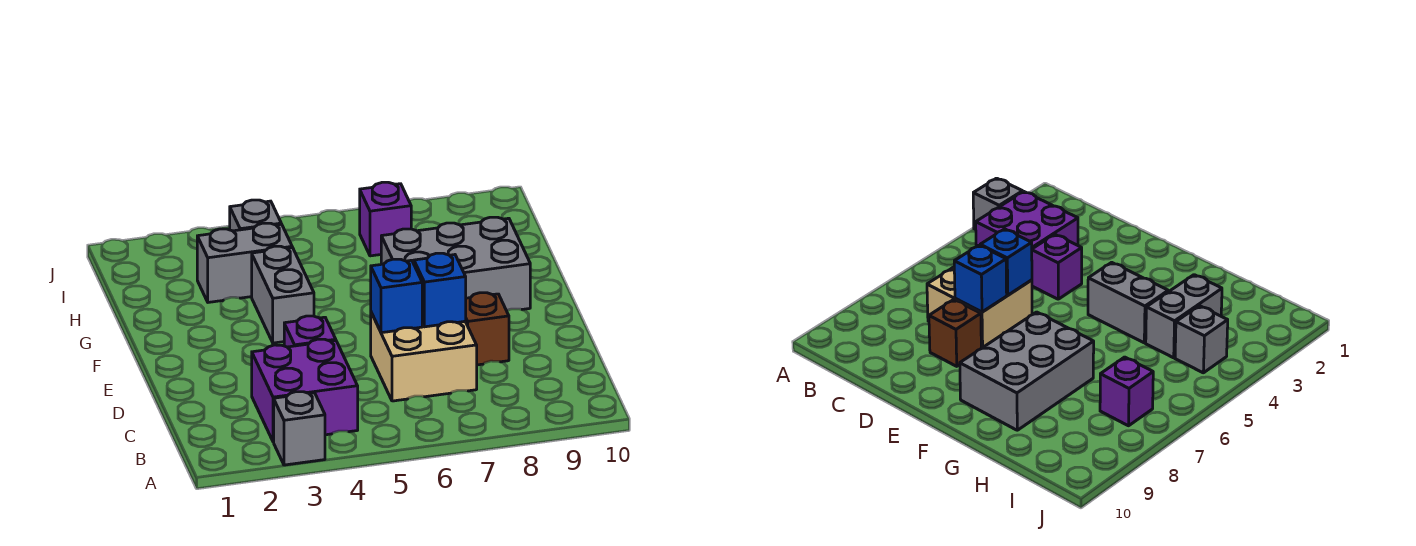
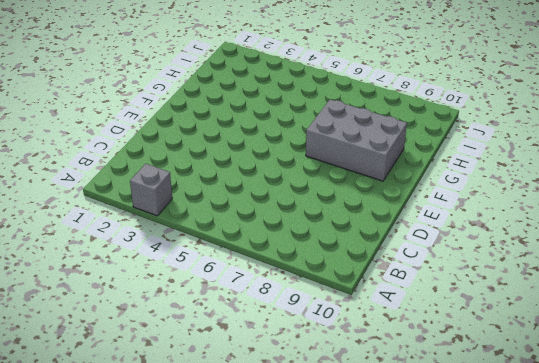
none -> purple brick B3:C4 level 1
none -> tan brick C6:D7 level 1
none -> purple brick D4 level 1

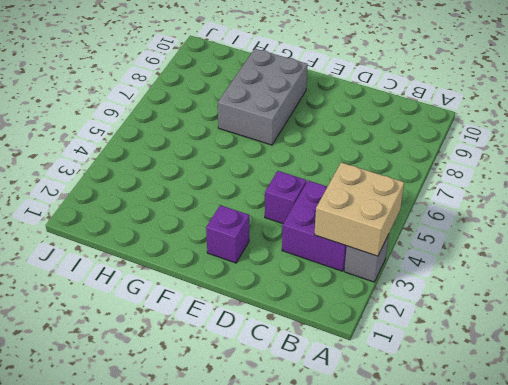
tan brick A3:B4 level 2 -> tan brick C6:D7 level 1
purple brick E2 level 1 -> purple brick I7 level 1
none -> brown brick D8 level 1
none -> grey brick F4:G4 level 1
none -> grey brick H3:H4 level 1

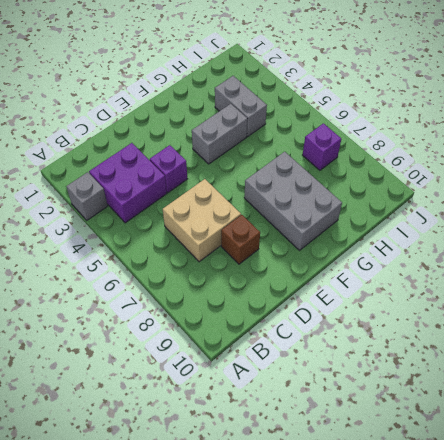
none -> grey brick I4 level 1
none -> blue brick D6 level 2
none -> blue brick D7 level 2

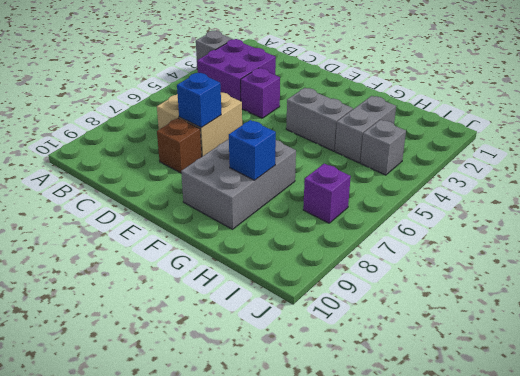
blue brick G8 level 2 -> blue brick D6 level 2

